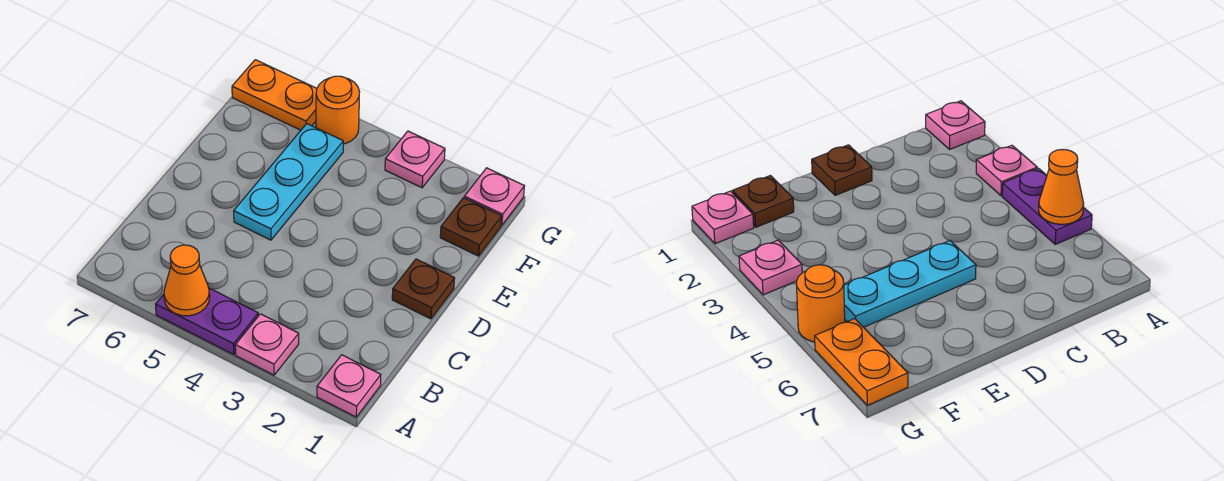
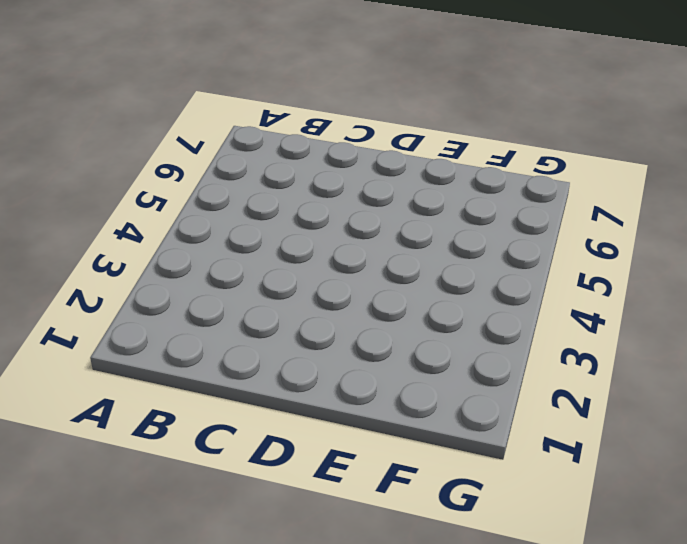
none -> pink plate A1 level 1
none -> pink plate A3 level 1

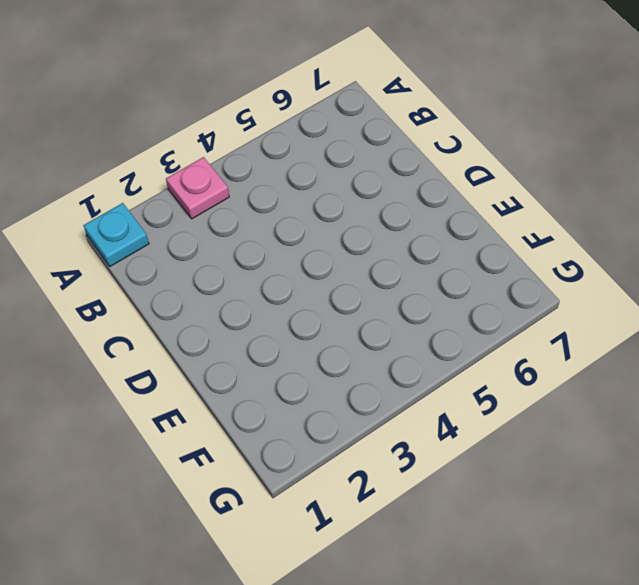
cyan plate A1 level 1 -> pink plate A1 level 1
none -> purple plate A4:A5 level 1
none -> brown plate D1 level 1

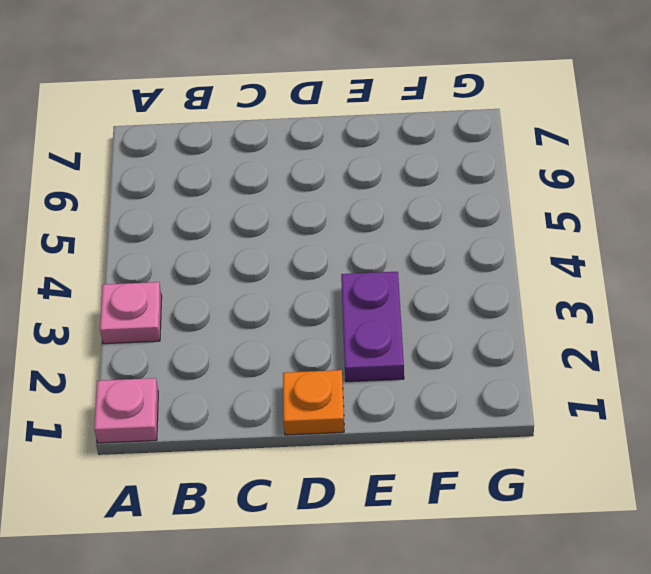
orange plate D1 level 1 -> brown plate D1 level 1
purple plate E2:E3 level 1 -> purple plate A4:A5 level 1
none -> cyan plate D5:F5 level 1
none -> brown plate F1 level 1

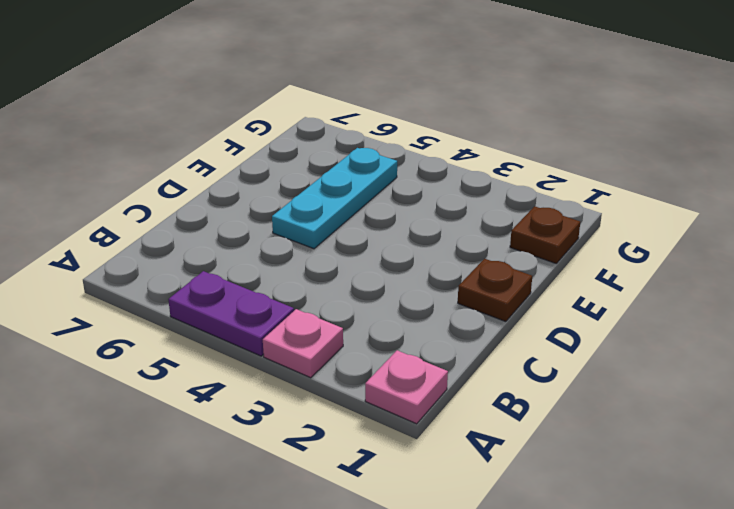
none -> pink plate G1 level 1
none -> pink plate G3 level 1

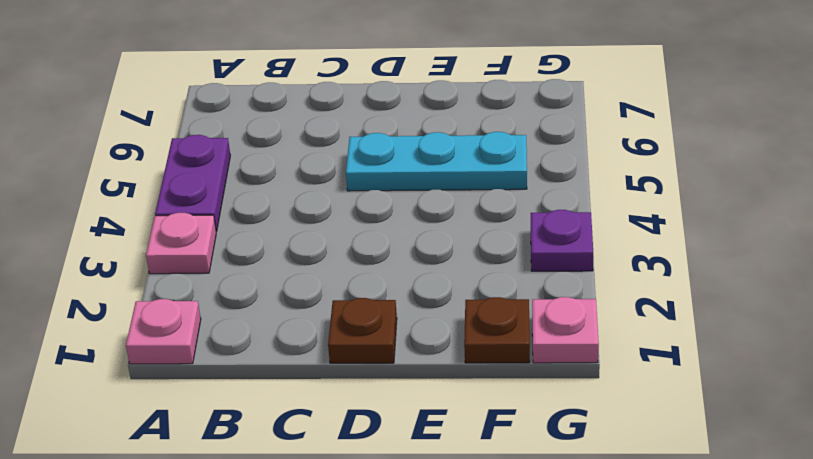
purple plate G3 level 1 -> pink plate G3 level 1
none -> orange round brick G5 level 1
none -> orange plate G6:G7 level 1

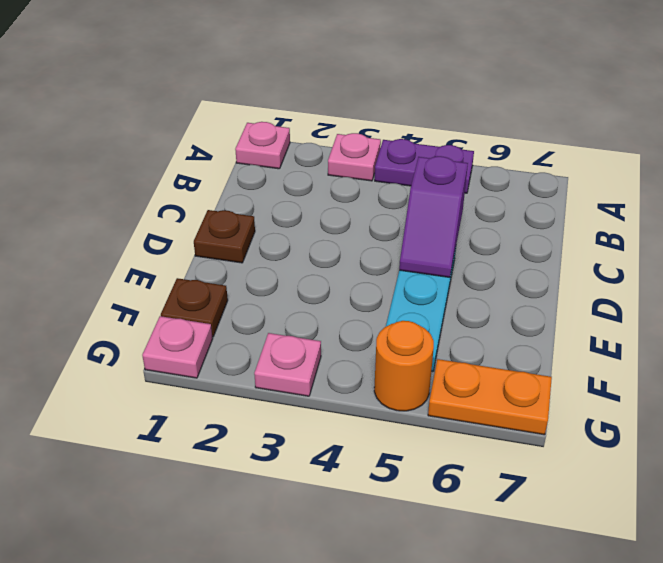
purple slope C5:D5 level 2 top C -> none
none -> orange cone A5 level 2

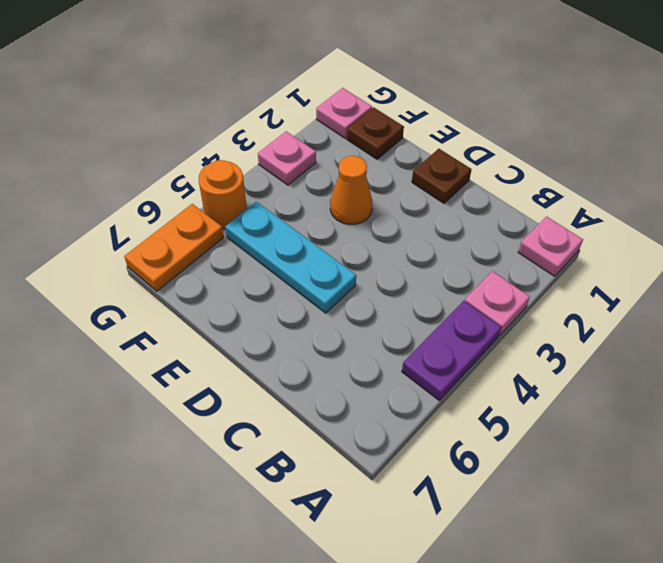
orange cone E3 level 1 -> orange cone A5 level 2

